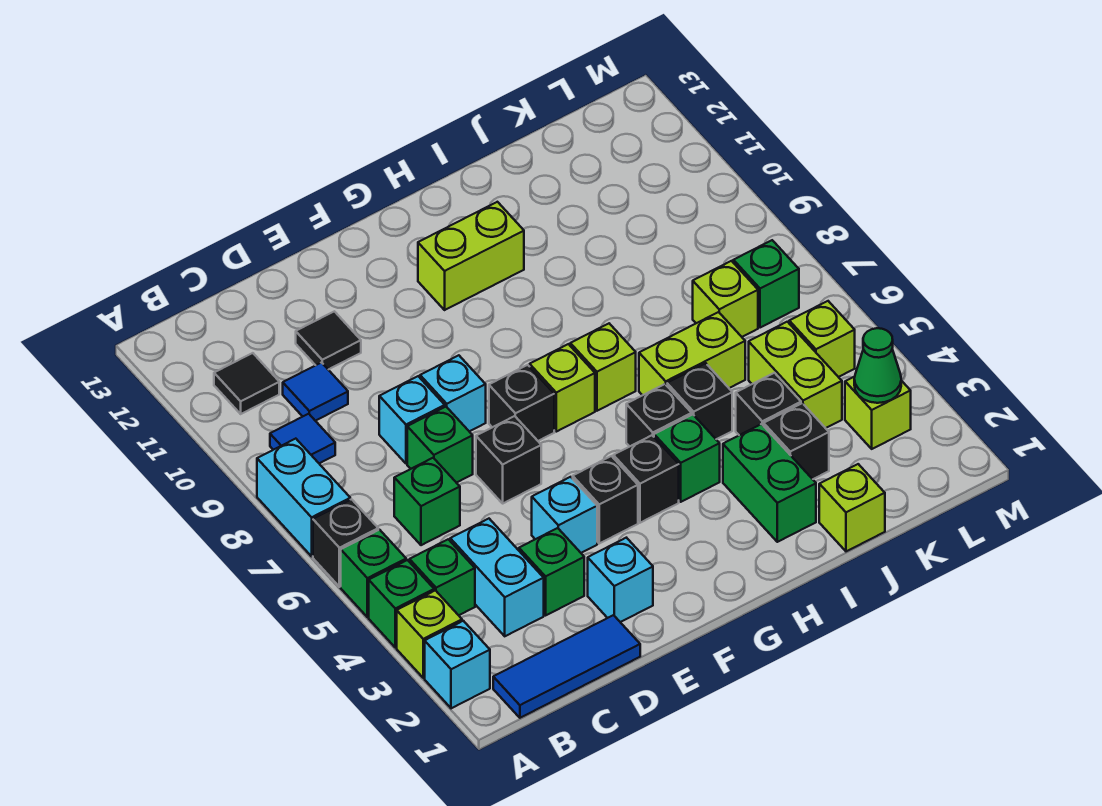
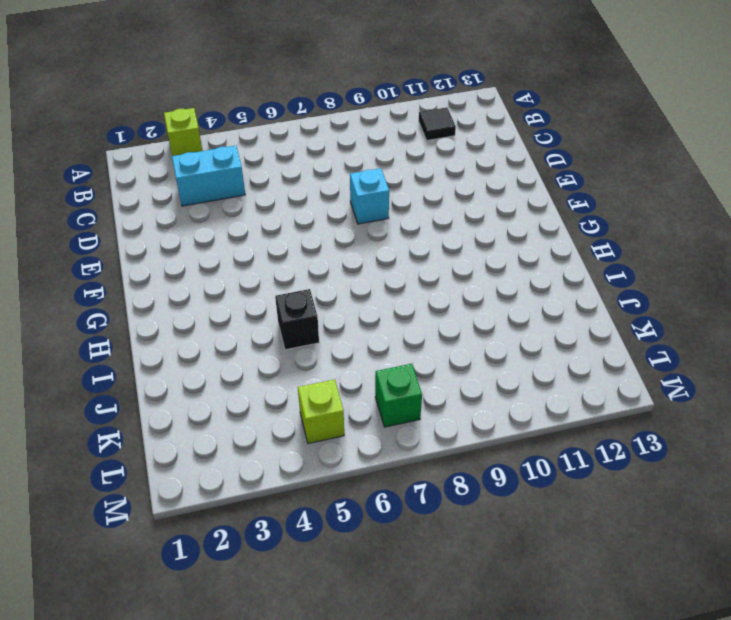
none -> cyan brick A2 level 1
none -> green brick A4 level 1
none -> green brick A5 level 1
none -> black brick A6 level 1

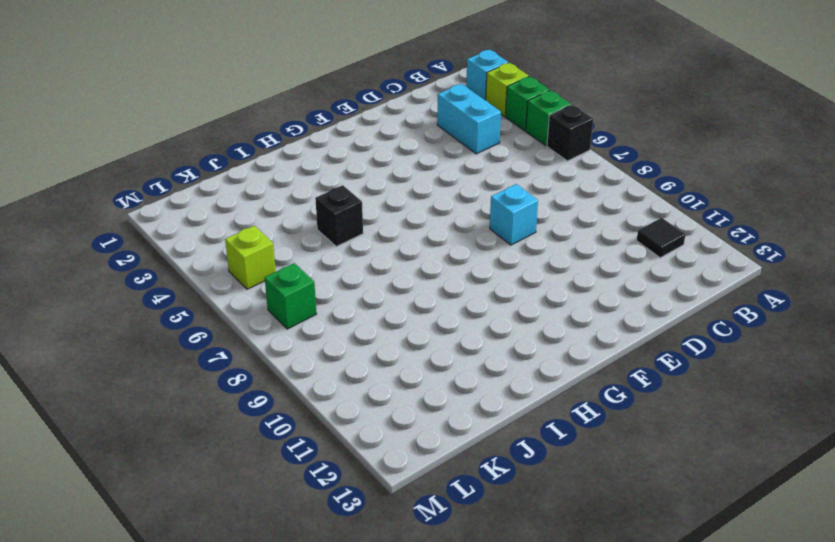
none -> cyan brick A7:A8 level 1
none -> blue tile B1:D1 level 1
none -> green brick B4 level 1
none -> blue tile B9 level 1

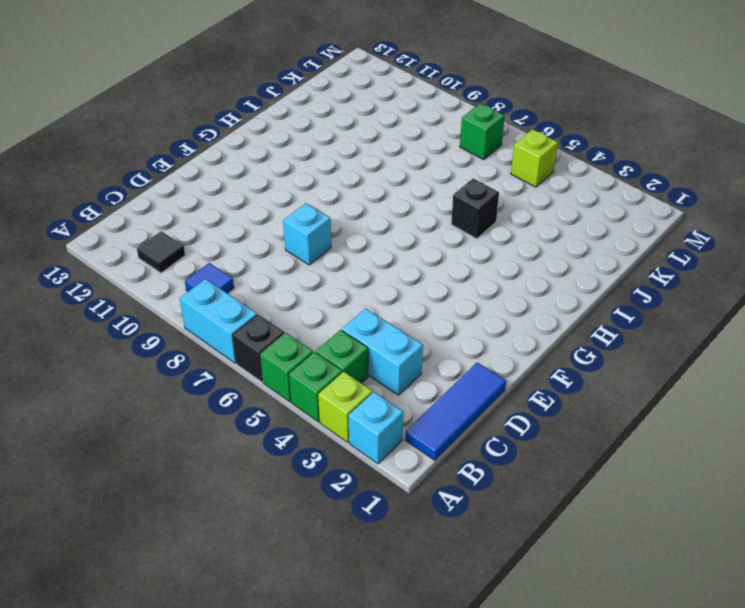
none -> green brick C6 level 1
none -> blue tile C10 level 1
none -> green brick D3 level 1
none -> green brick D7 level 1

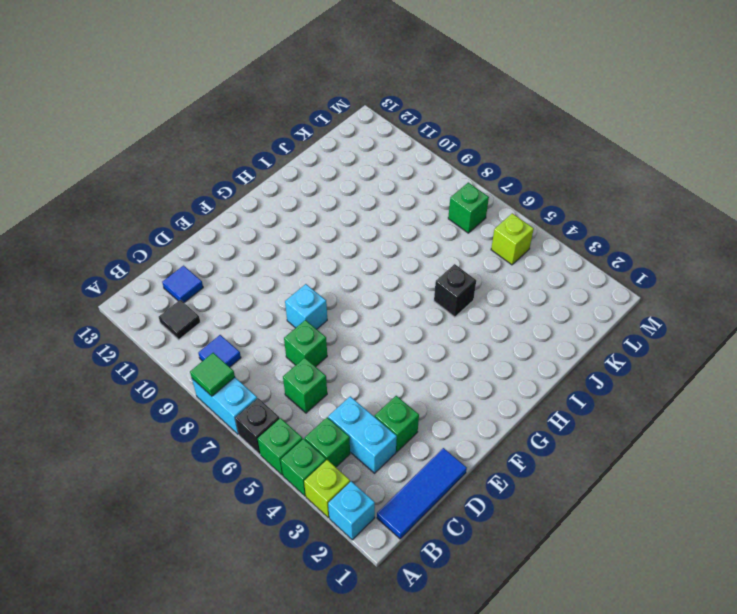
green tile A8 level 2 -> none
blue tile C12 level 1 -> blue tile C10 level 1
none -> cyan brick D8 level 1
none -> black tile D11 level 1
none -> cyan brick E2 level 1
none -> cyan brick E4 level 1

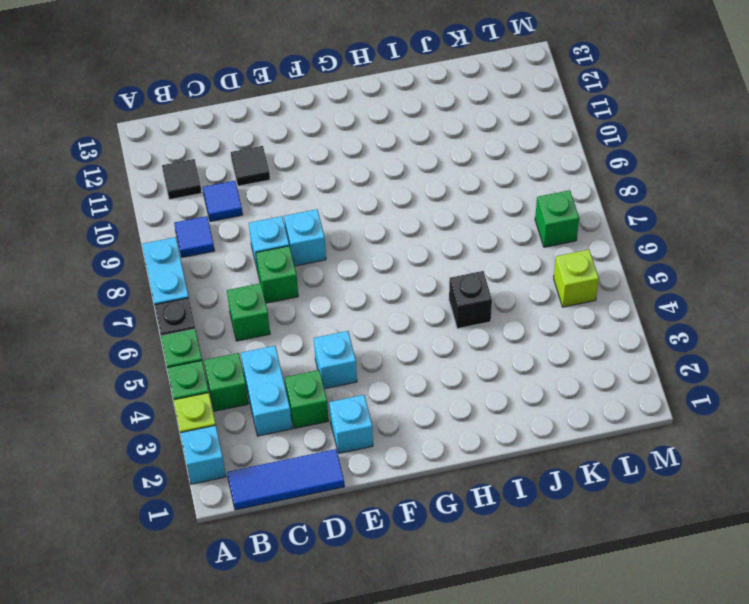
none -> black brick E6 level 1
none -> black brick F4 level 1
none -> black brick F7 level 1
none -> black brick G4 level 1

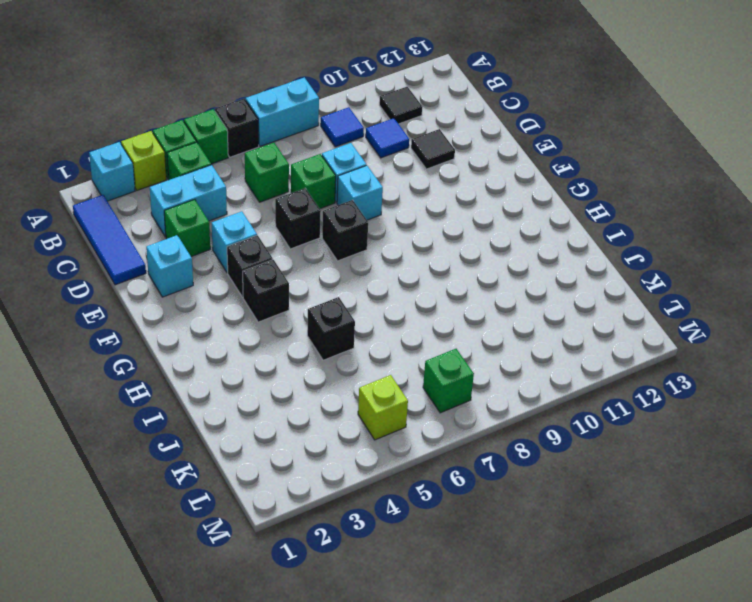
none -> lime brick G7 level 1
none -> lime brick G11:H11 level 1
none -> green brick H4 level 1
none -> black brick H5 level 1

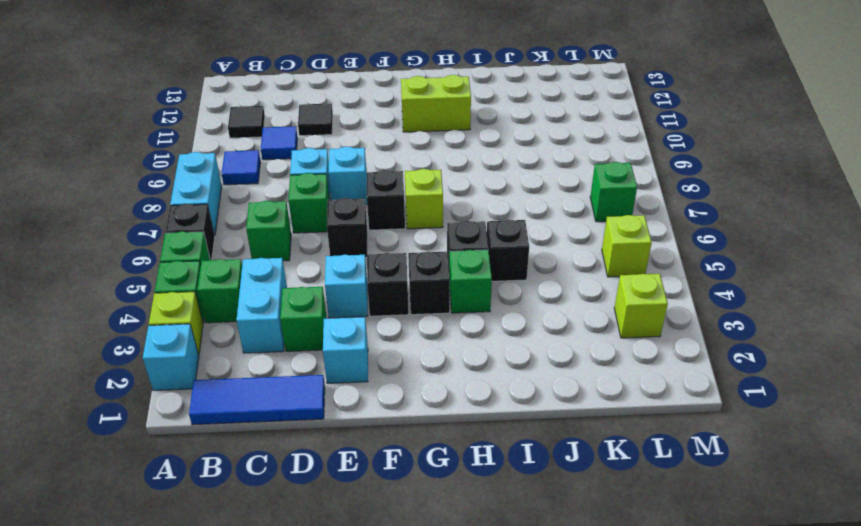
none -> lime brick H7 level 1
none -> green brick I2:I3 level 1
none -> lime brick I6:J6 level 1
none -> lime brick J1 level 1

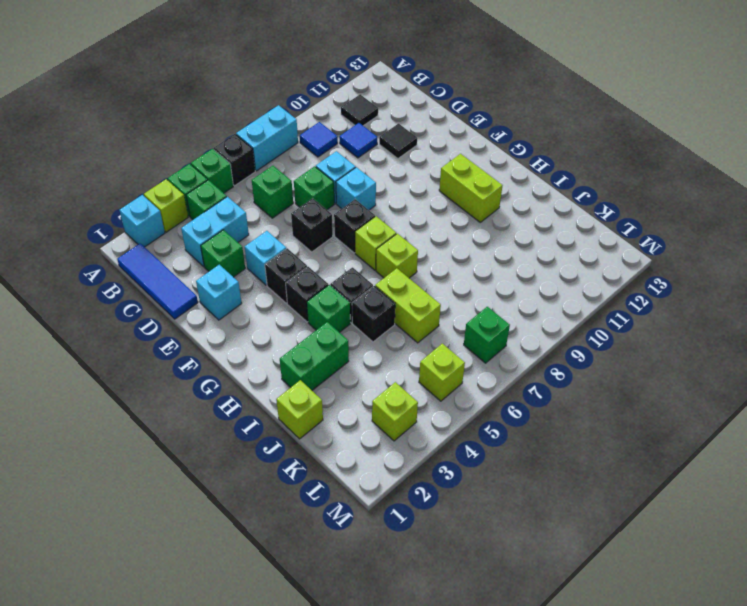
none -> black brick J3 level 1
none -> black brick J4 level 1
none -> lime brick K4:K5 level 1
none -> lime brick K7 level 1

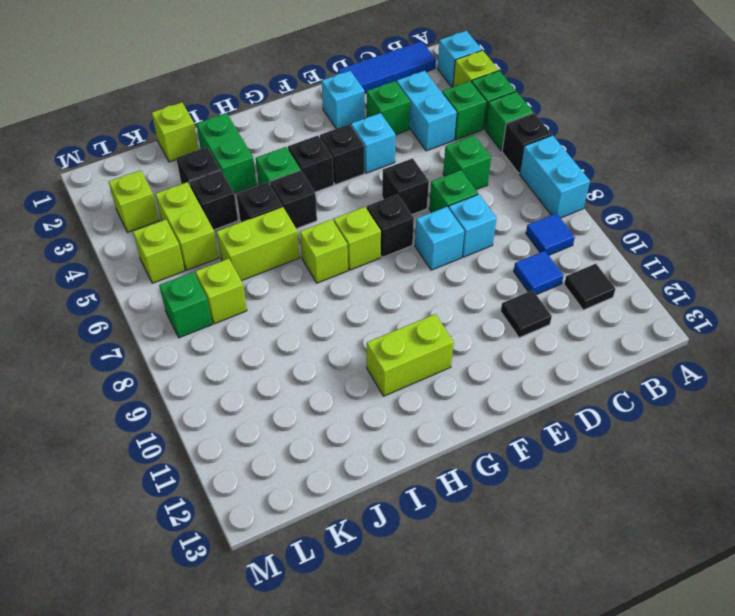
none -> green cone L3 level 2

